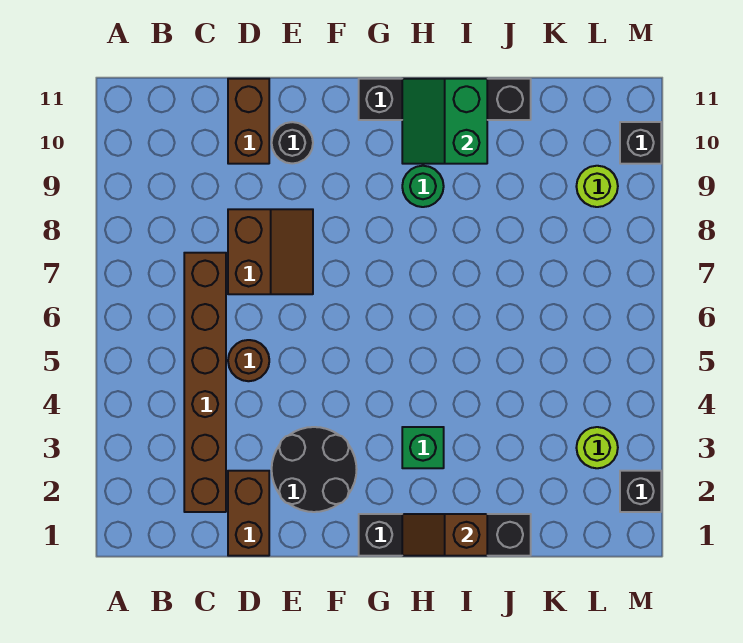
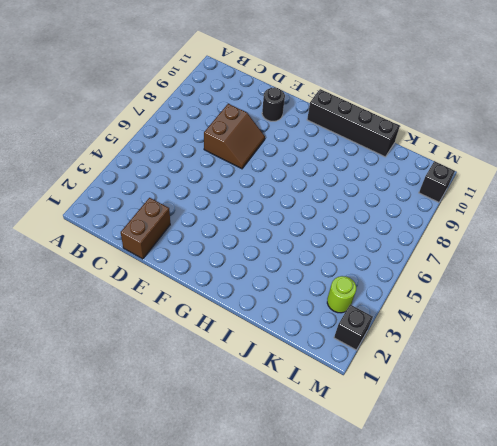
none -> brown brick C2:C7 level 1
none -> brown round brick D5 level 1
none -> brown brick D10:D11 level 1

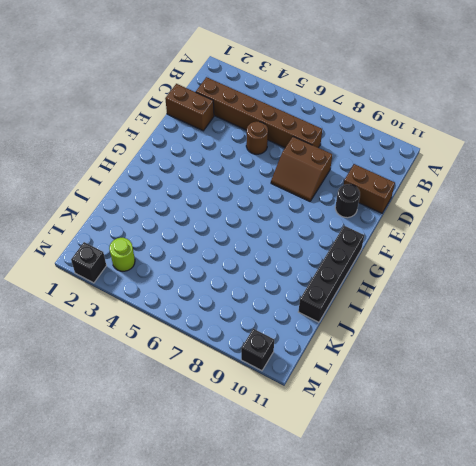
none -> black round brick E2:F3 level 1
none -> black brick G1:J1 level 1
none -> green brick H3 level 1

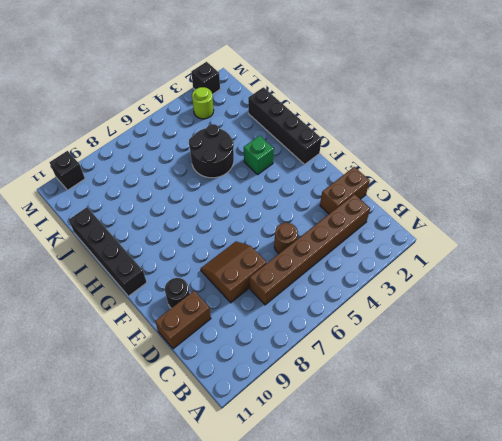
black round brick I4:J5 level 1 -> black round brick E2:F3 level 1
none -> green round brick H9 level 1
none -> lime round brick L9 level 1
none -> brown slope H1:I1 level 2 top I

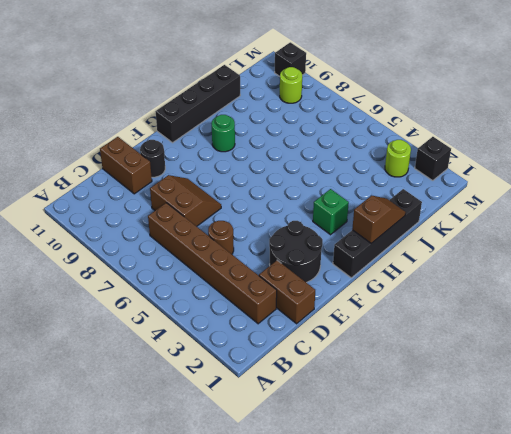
brown slope H1:I1 level 2 top H -> brown slope H1:I1 level 2 top I
none -> green slope H10:I11 level 2 top I

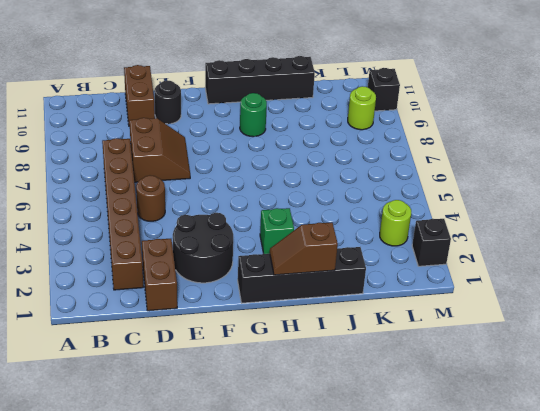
none -> green slope H10:I11 level 2 top I

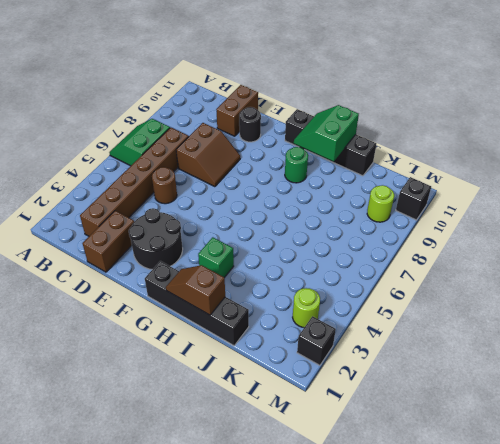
green slope A6:B7 level 1 top B -> none

